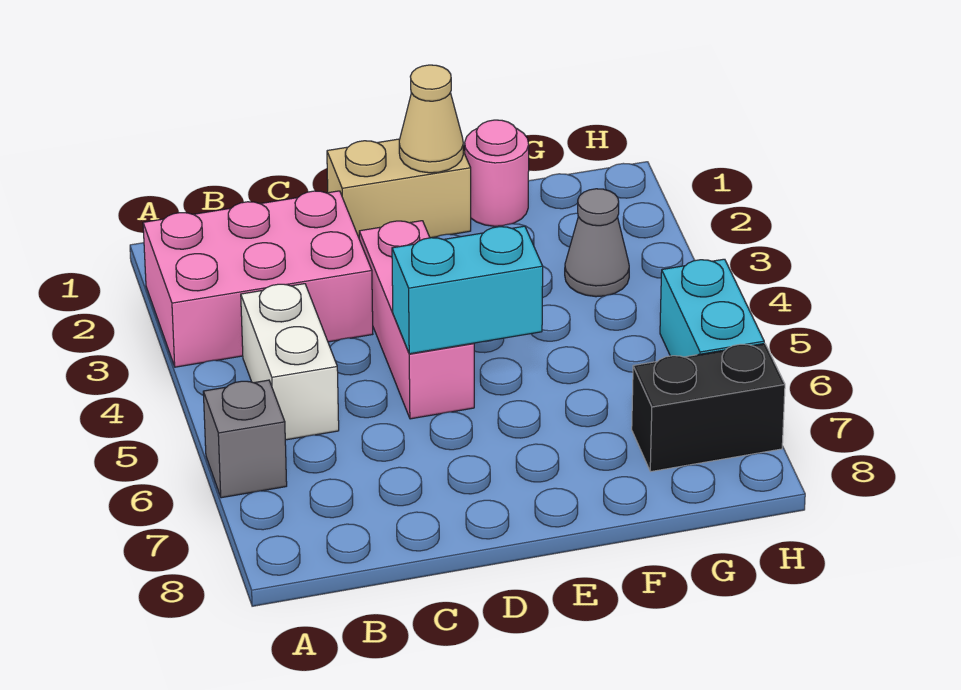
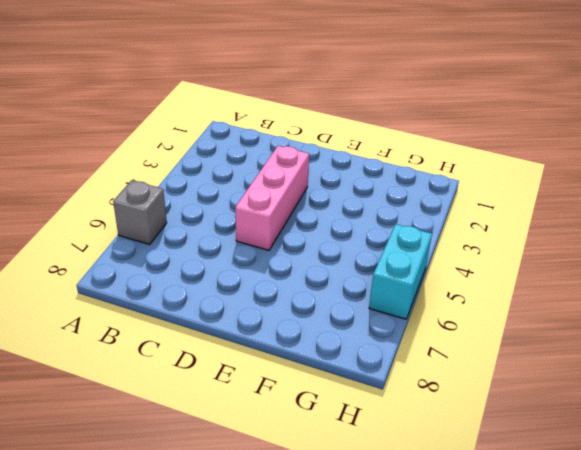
none -> pink brick A2:C3 level 1
none -> white brick B4:B5 level 1

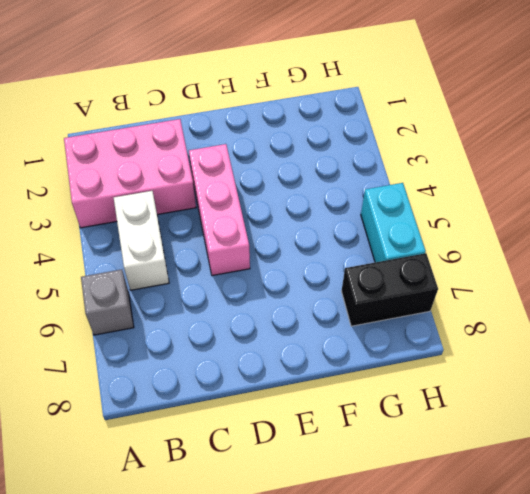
none -> tan brick D1:E1 level 1
none -> pink round brick F1 level 1

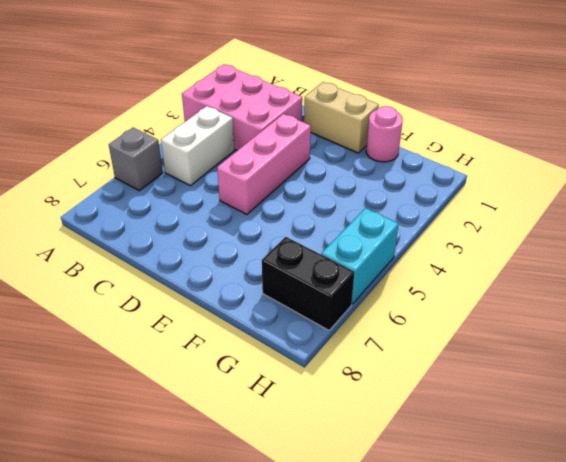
none -> grey cone G3 level 1
none -> cyan brick D5:E5 level 2

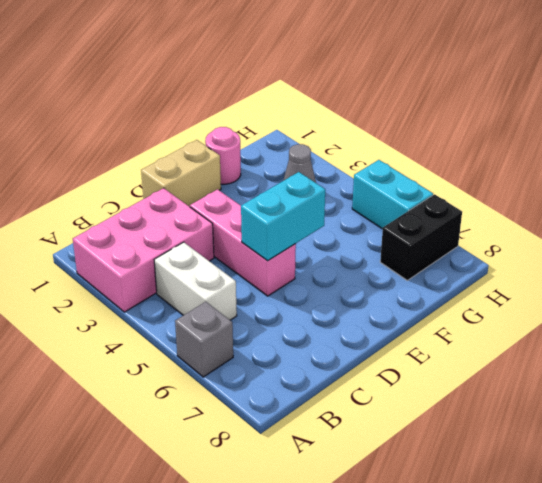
none -> tan cone E1 level 2

